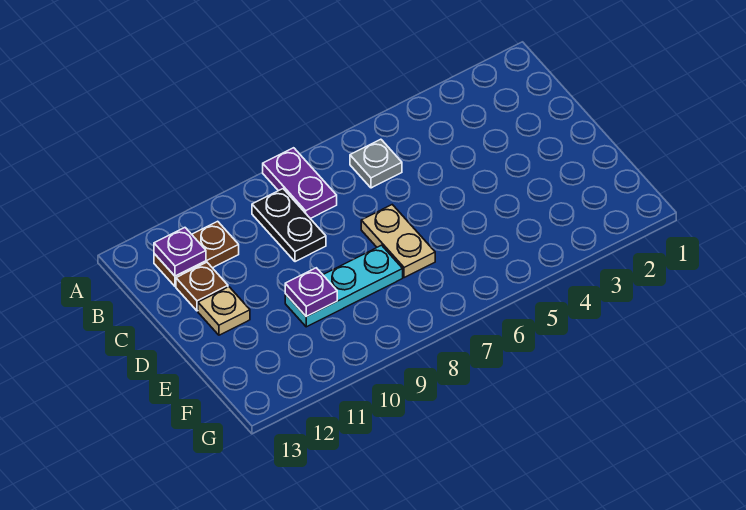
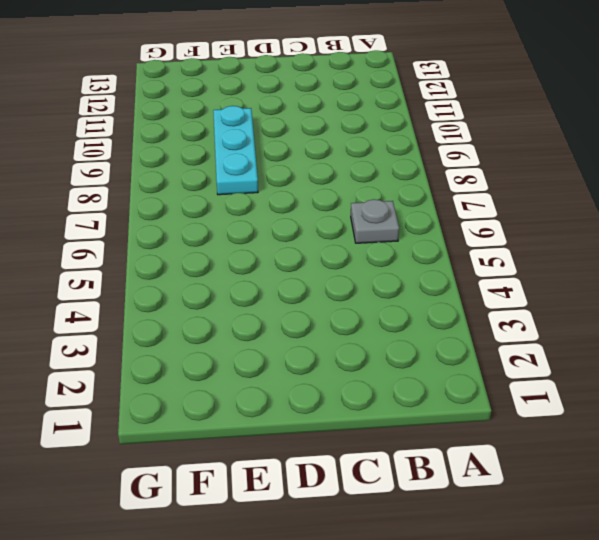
none -> purple plate A8:B8 level 1
none -> black plate B9:C9 level 1

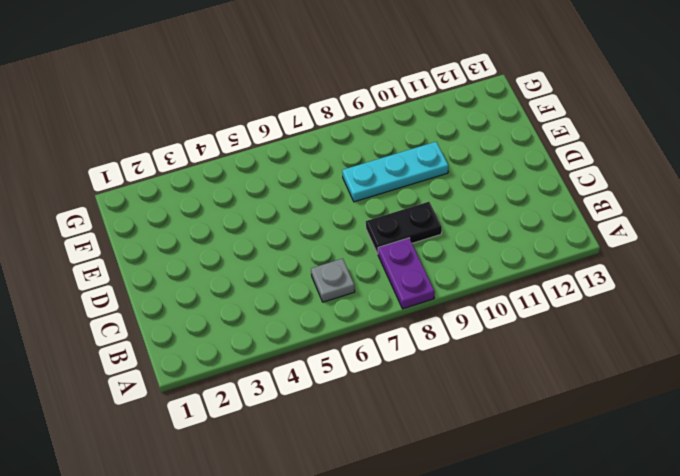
black plate C8:C9 level 1 -> black plate B9:C9 level 1
none -> brown plate B11:B12 level 1
none -> brown plate C12 level 1

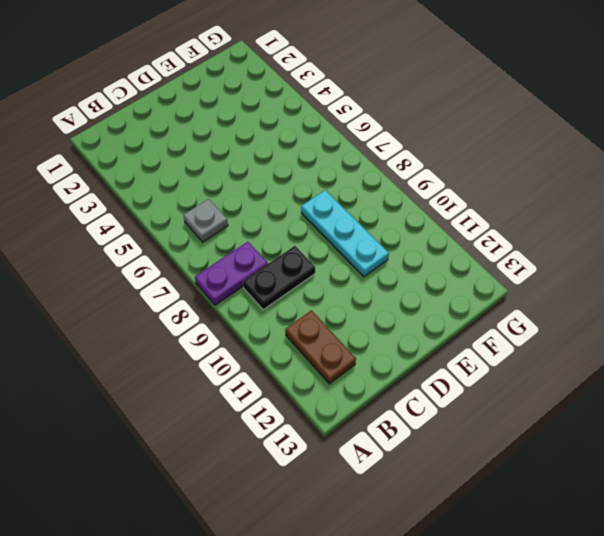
none -> brown plate C12 level 1
none -> tan plate D7:E7 level 1

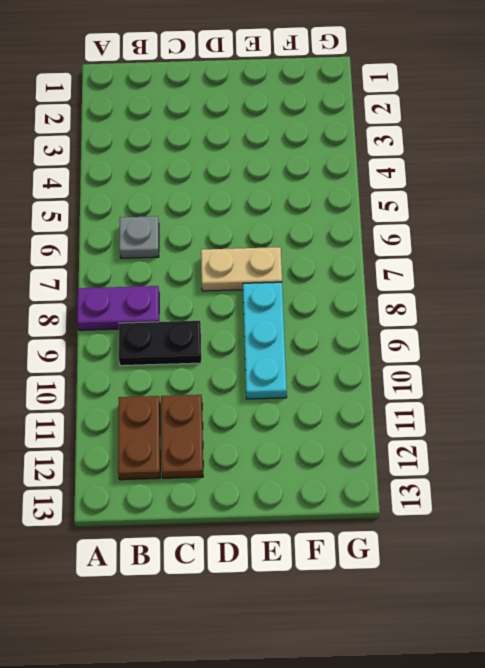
brown plate C11:C12 level 1 -> brown plate C12 level 1
none -> tan plate D12 level 1
none -> purple plate B12 level 2

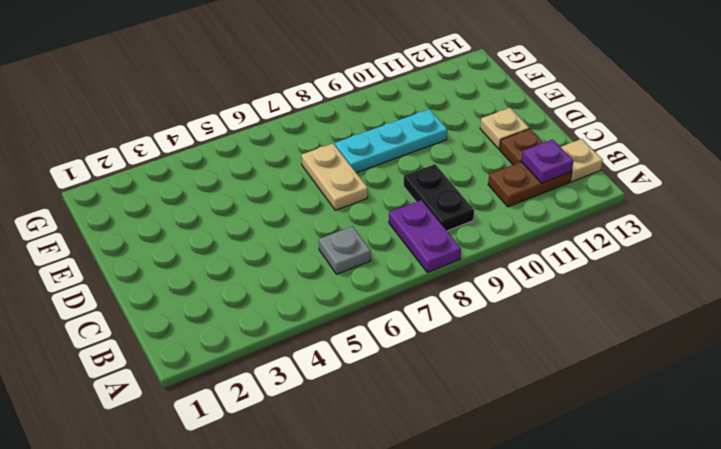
tan plate B13 level 1 -> none
none -> purple plate E10 level 2

